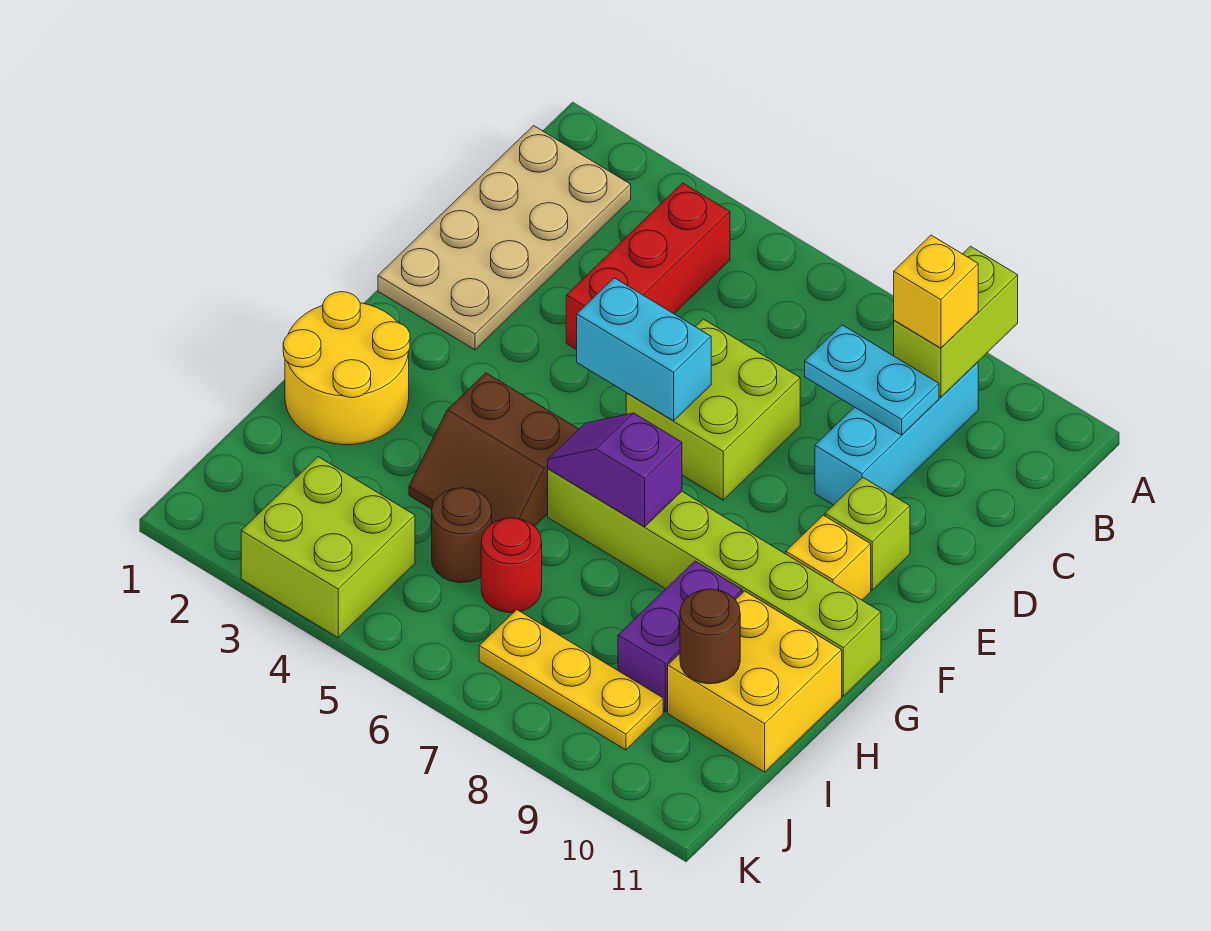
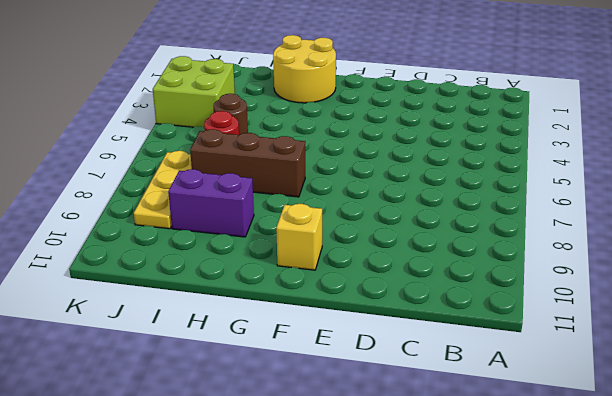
brown brick G7:I7 level 1 -> lime brick G6:G11 level 1
none -> tan plate B1:E2 level 1
none -> red brick B4:D4 level 1
none -> cyan brick B9:D9 level 1

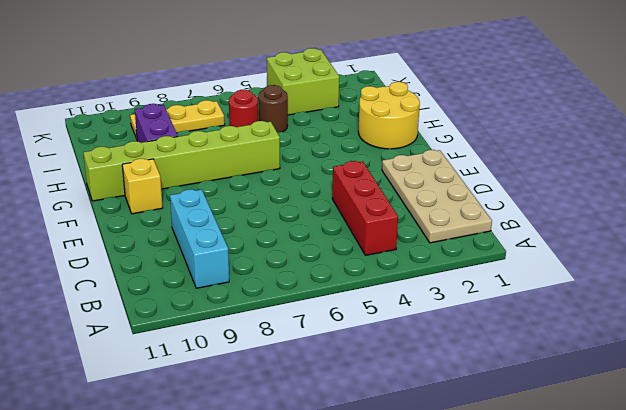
none -> lime brick D6:E7 level 1
none -> lime brick E10 level 1
none -> brown slope G4:H5 level 1 top G

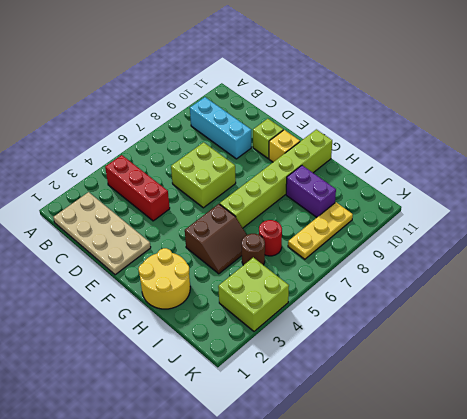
none -> yellow brick H10:I11 level 1
none -> lime brick A9:B9 level 2
none -> cyan plate C8:C9 level 2

